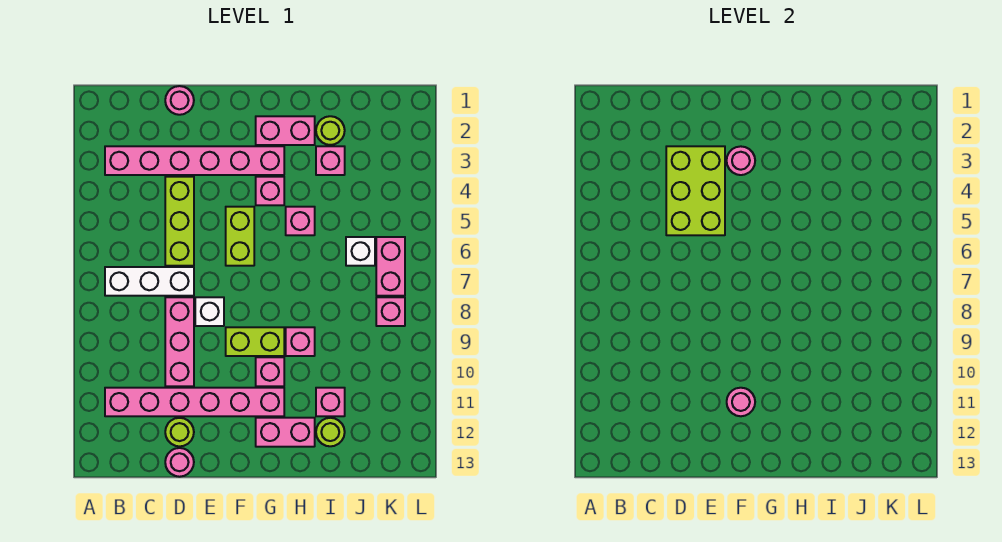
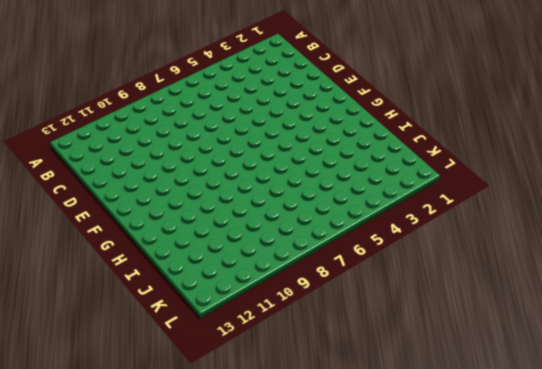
none -> pink brick B3:G3 level 1
none -> white brick B7:D7 level 1
none -> pink brick B11:G11 level 1

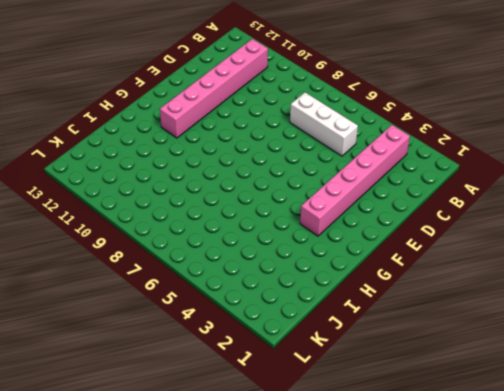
white brick C5:C7 level 1 -> white brick B7:D7 level 1
none -> pink round brick D1 level 1
none -> lime brick D4:D6 level 1
none -> pink brick D8:D10 level 1

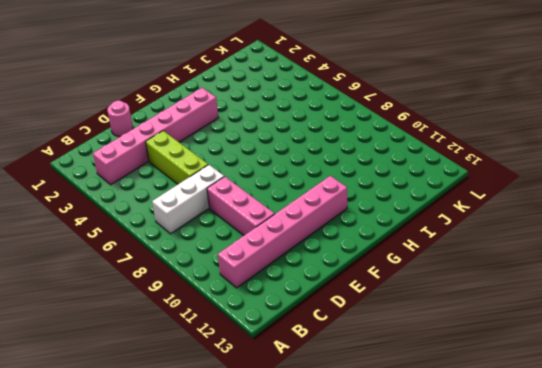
none -> lime round brick D12 level 1
none -> pink round brick D13 level 1
none -> white brick E8 level 1

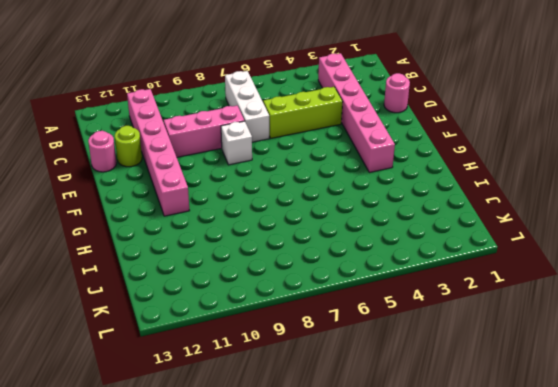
none -> lime brick F5:F6 level 1
none -> lime brick F9:G9 level 1
none -> pink brick G2:H2 level 1

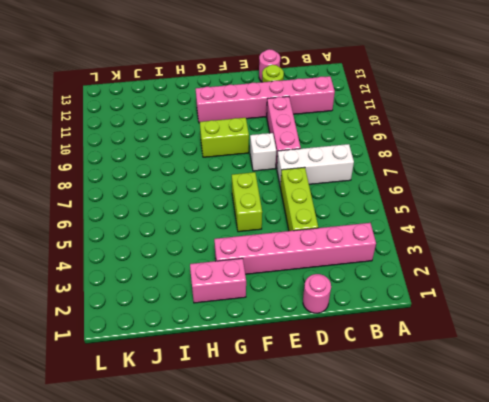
none -> pink brick G4 level 1
none -> pink brick G10 level 1
none -> pink brick G12:H12 level 1

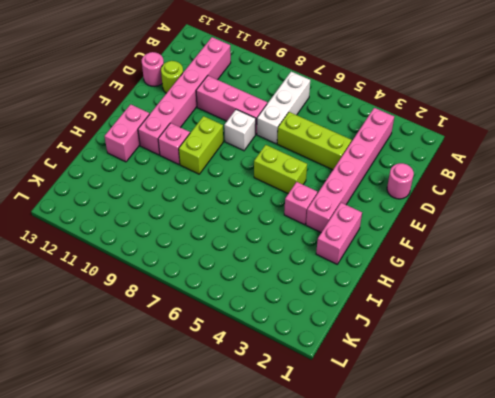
none -> pink brick H5 level 1
none -> pink brick H9 level 1
none -> lime round brick I2 level 1

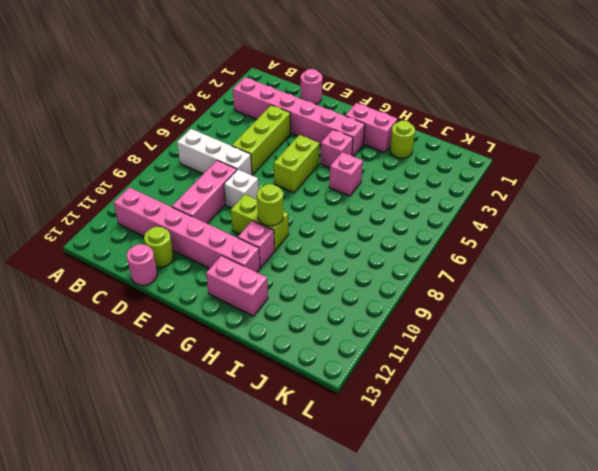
lime round brick G9 level 2 -> lime round brick I12 level 1
none -> pink brick H9 level 1
none -> pink brick I3 level 1
none -> pink brick I11 level 1

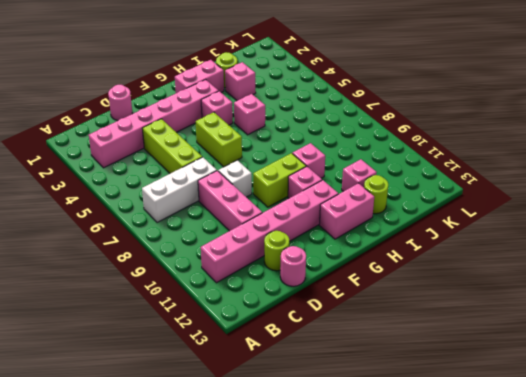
none -> white brick J6 level 1
none -> pink brick K6:K7 level 1
none -> pink brick K8 level 1

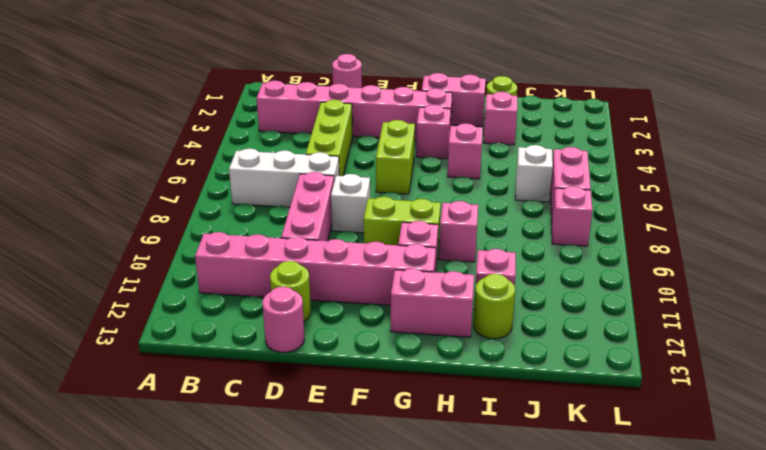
none -> lime brick D3:E5 level 2
none -> pink round brick F3 level 2
none -> pink round brick F11 level 2

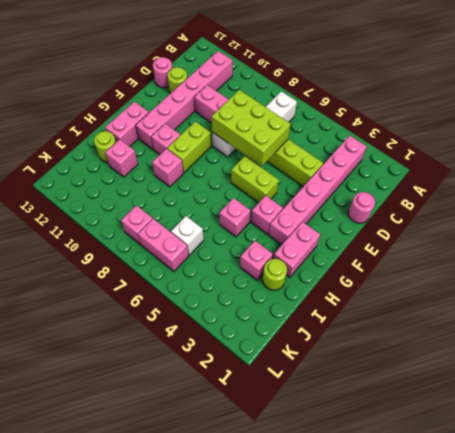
lime brick D6:E8 level 2 -> lime brick D3:E5 level 2
none -> pink round brick F3 level 2
none -> pink round brick F11 level 2

